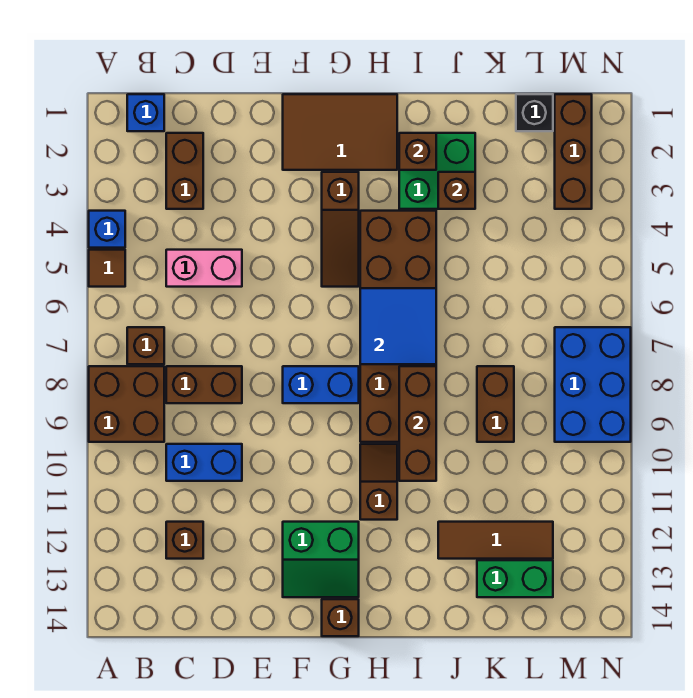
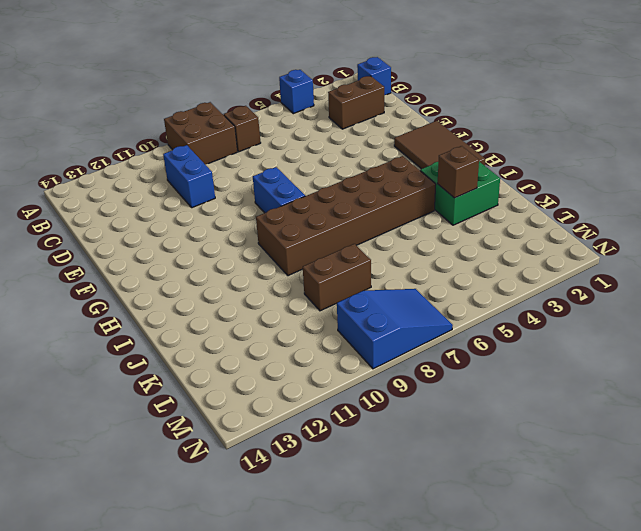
blue slope M7:N9 level 1 top 9 -> blue brick M7:N9 level 1
none -> brown tile A5 level 1
none -> pink brick C5:D5 level 1
none -> brown brick C8:D8 level 1

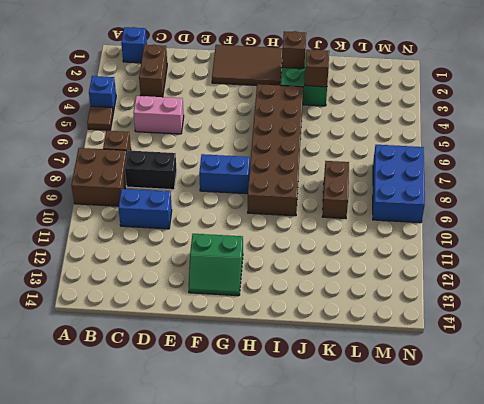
black brick C8:D8 level 1 -> brown brick C8:D8 level 1
none -> brown brick C12 level 1
none -> brown slope G3:G5 level 1 top 3
none -> brown brick G14 level 1

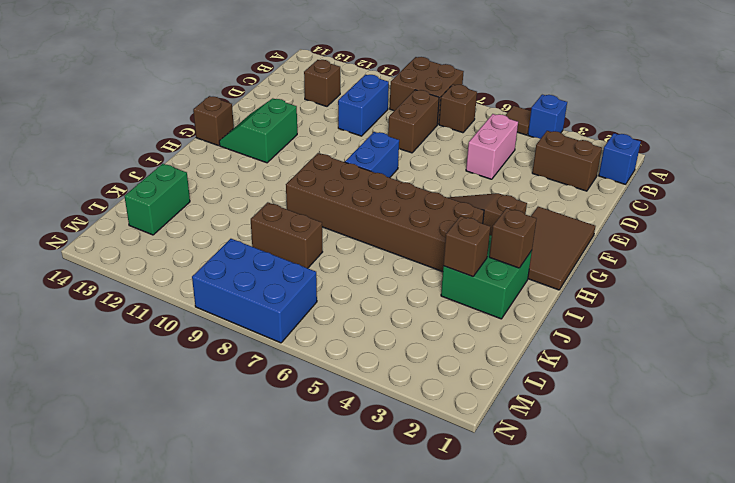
none -> brown slope H10:H11 level 1 top 11
none -> brown tile J12:L12 level 1
none -> black brick L1 level 1

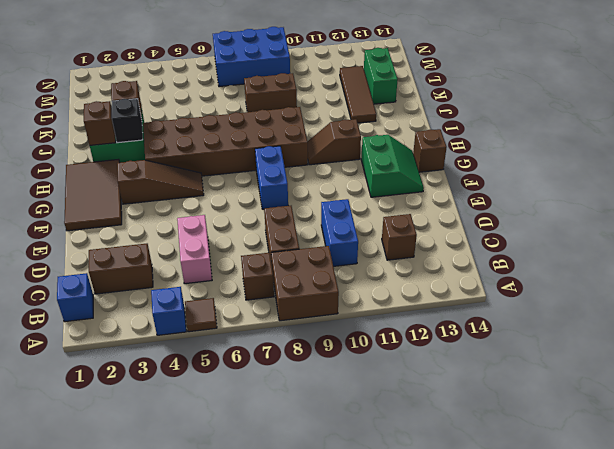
black brick I3 level 2 -> black brick L1 level 1
none -> brown brick M1:M3 level 1
none -> blue tile H6:I7 level 2
none -> brown brick I8:I10 level 2

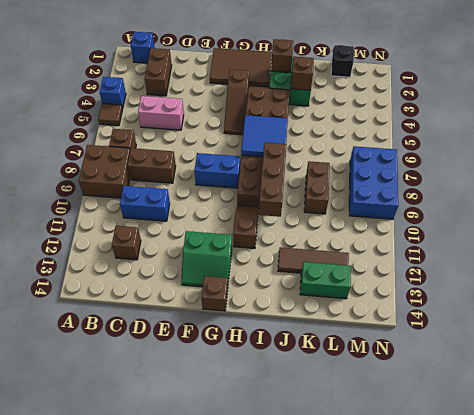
none -> brown brick M1:M3 level 1

